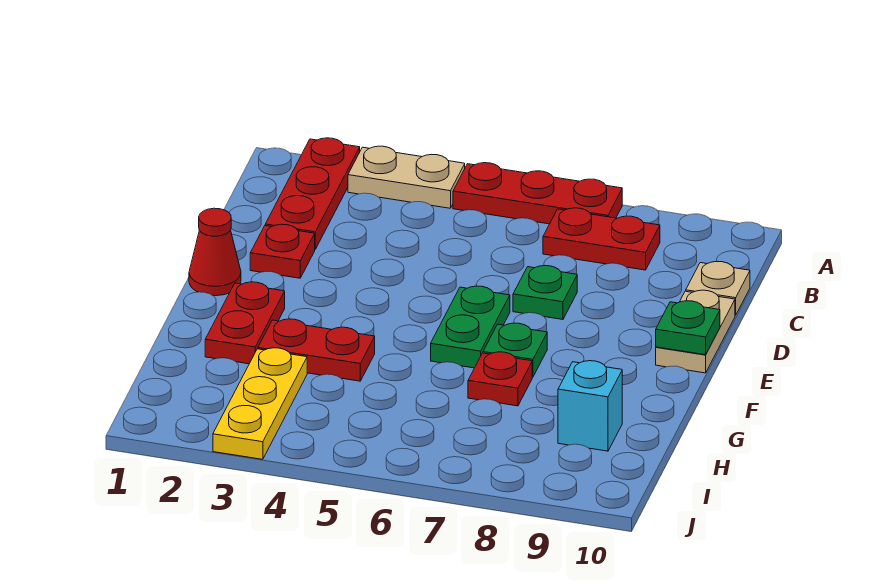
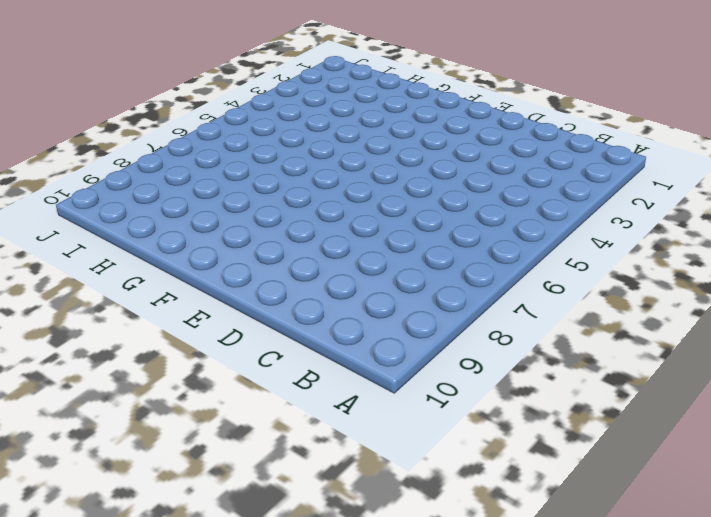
none -> red plate A2:C2 level 1
none -> tan plate A3:A4 level 1
none -> red plate A5:A7 level 1

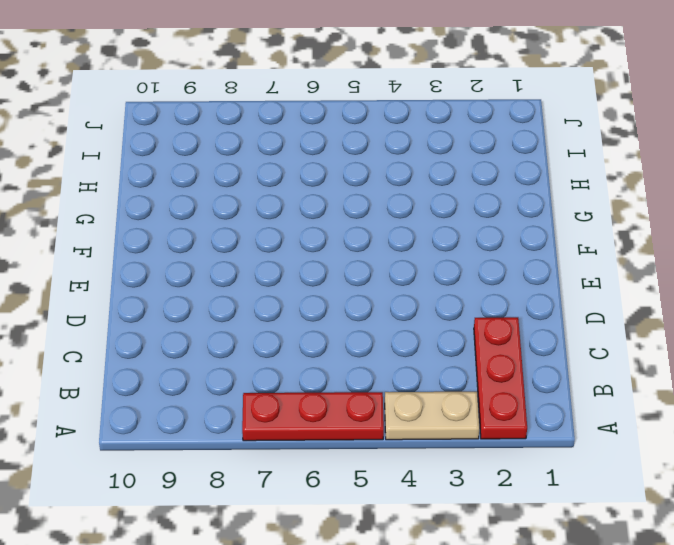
none -> red plate B7:B8 level 1
none -> tan plate C10 level 1
none -> red plate D2 level 1

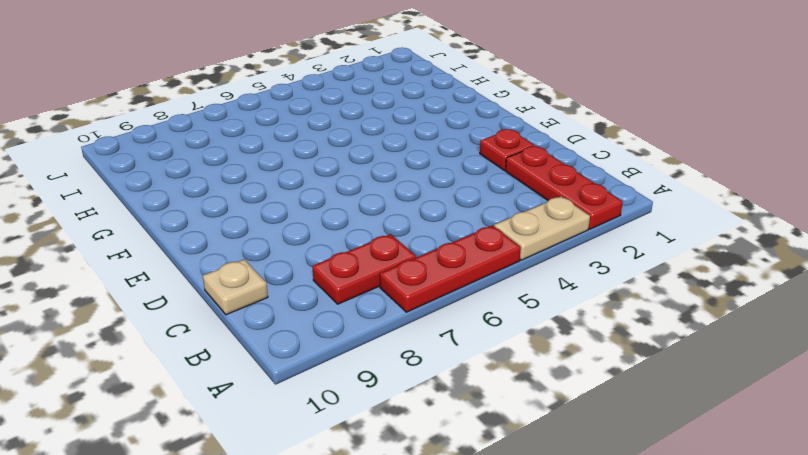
none -> green plate D7 level 1
none -> tan plate D10:E10 level 1
none -> red cone E1 level 1

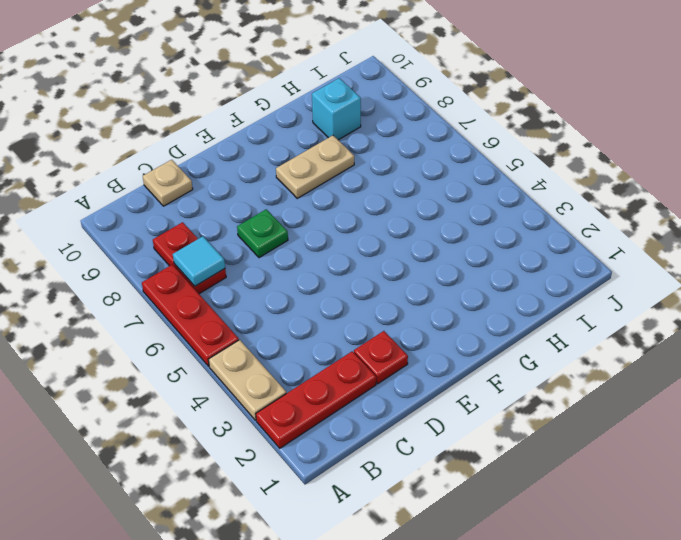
cyan tile B7 level 2 -> none
tan plate F8:G8 level 1 -> tan plate D10:E10 level 1
none -> red cone E1 level 1
none -> green plate E6:F6 level 1
none -> red plate F2:G2 level 1

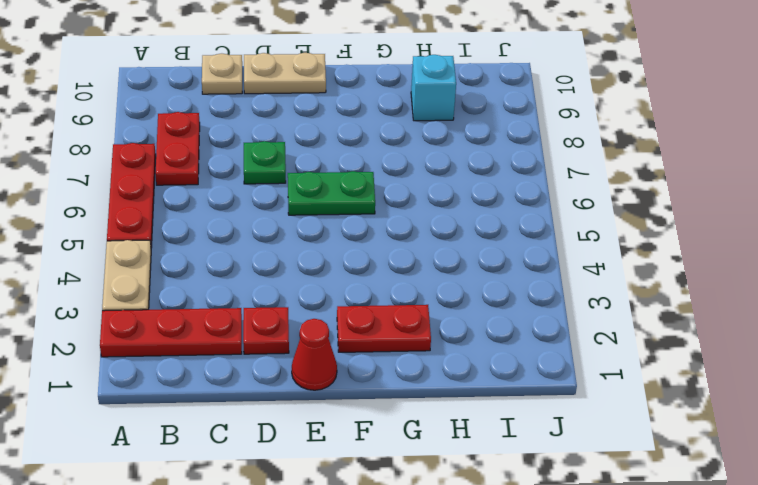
none -> green plate F7 level 1
none -> red plate G3:G4 level 1
none -> red plate G7 level 1

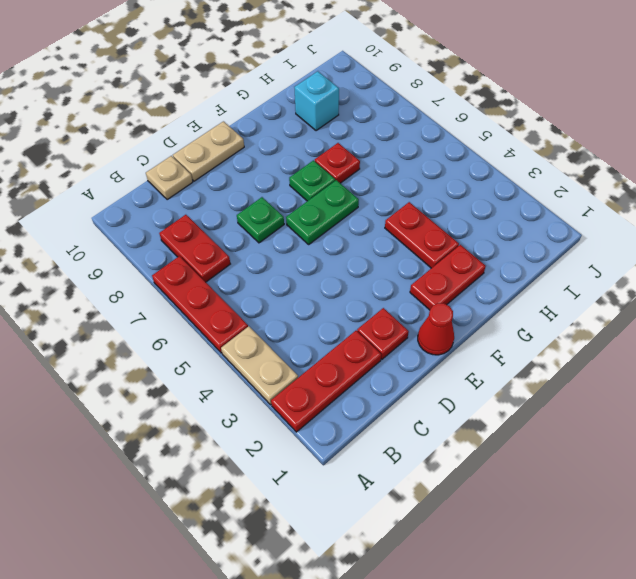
none -> yellow plate H3:J3 level 1
none -> green plate E10 level 2

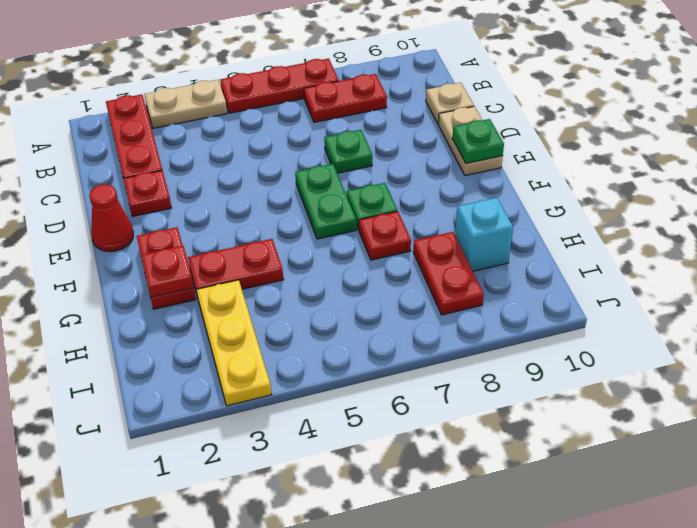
red plate G2 level 2 -> none
red plate H8:I8 level 1 -> none

